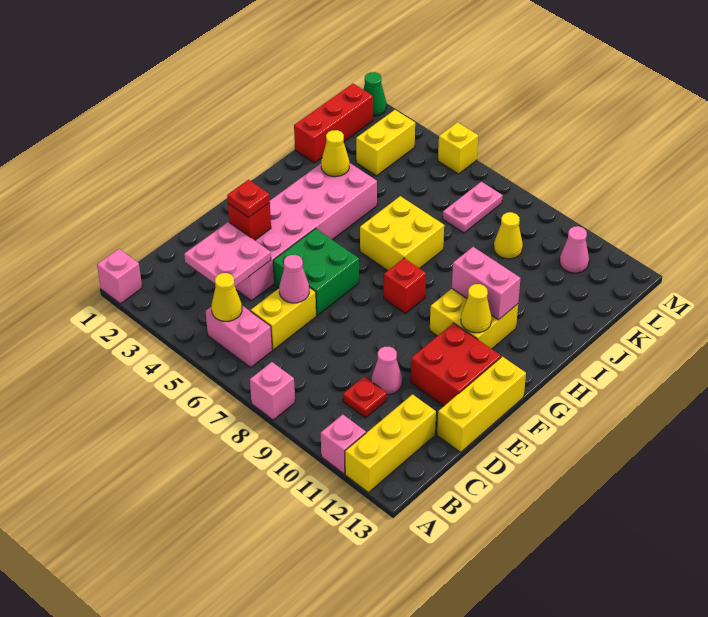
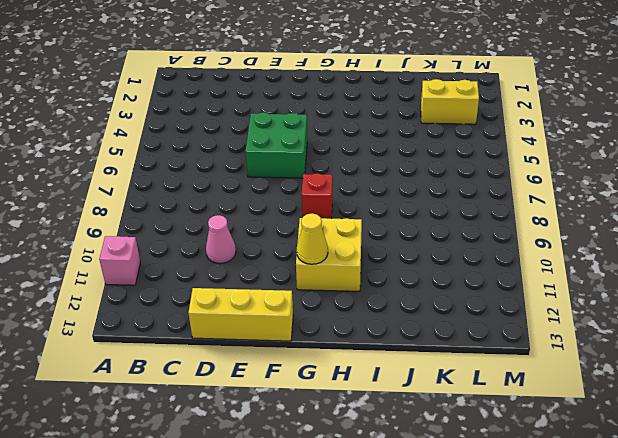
none -> pink brick A1 level 1
none -> pink brick A8 level 1
none -> yellow brick A12:C12 level 1
none -> pink brick B5:B6 level 1

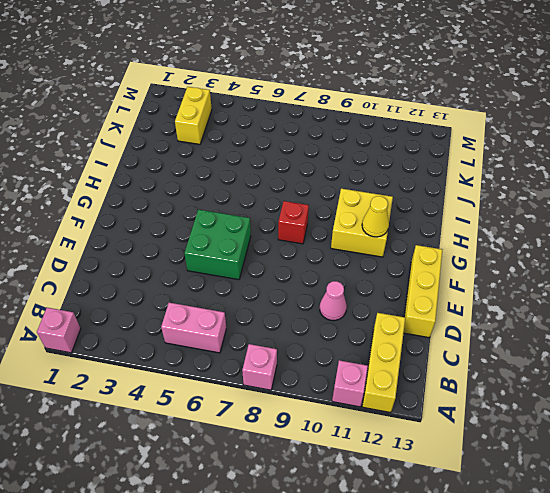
none -> yellow brick C6:D6 level 1
none -> red plate C10 level 1
none -> pink brick D3:I4 level 1
none -> red brick E11:F12 level 1

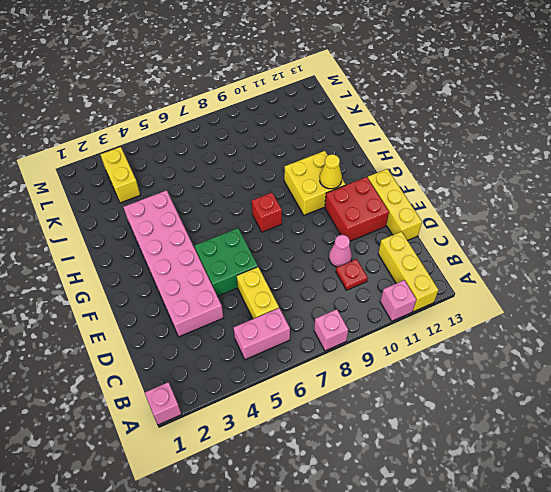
none -> yellow brick H6:I7 level 1
none -> red brick J1:L1 level 1
none -> pink plate K7:L7 level 1
none -> yellow cone K9 level 1

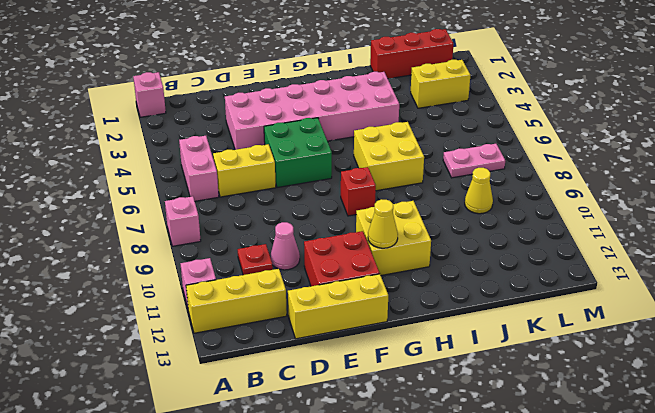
none -> pink cone L11 level 1
none -> green cone M1 level 1
none -> yellow brick M5 level 1
none -> yellow cone B5 level 2

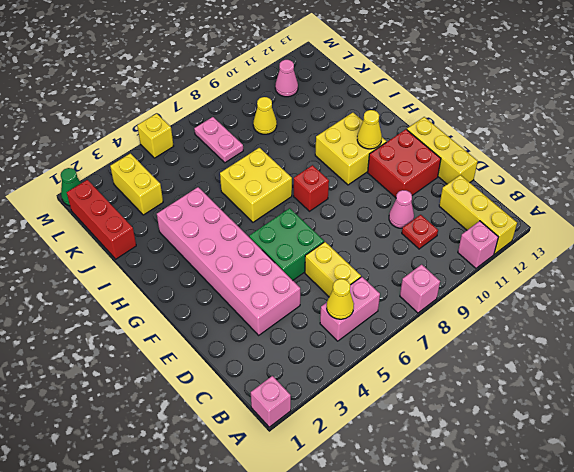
none -> pink plate C3:D4 level 2
none -> pink cone D6 level 2
none -> red brick E3 level 2
none -> pink brick H10:H11 level 2

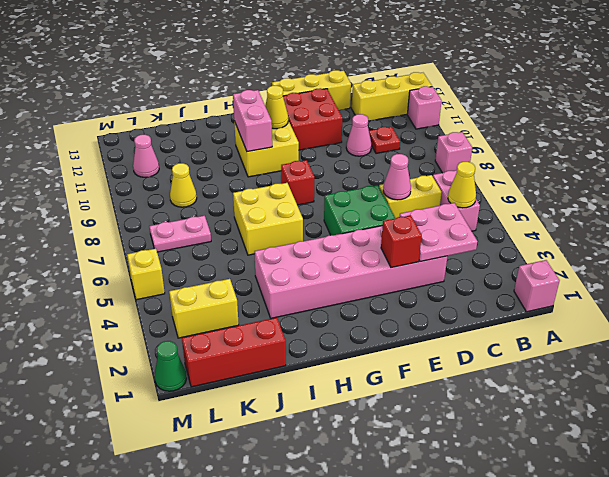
none -> yellow cone I3 level 2
none -> red plate E3 level 3

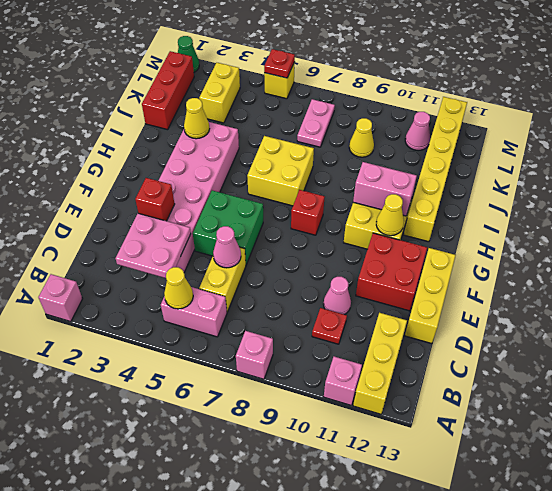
yellow brick H12:M12 level 1 -> none
red plate M5 level 2 -> red plate E3 level 3

